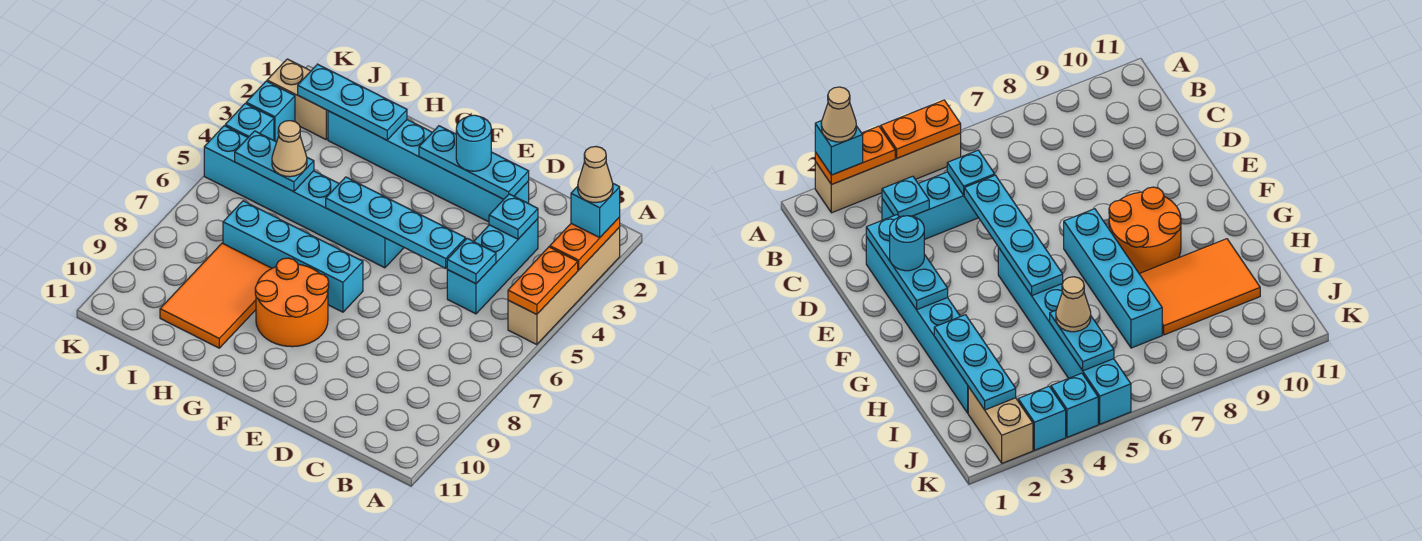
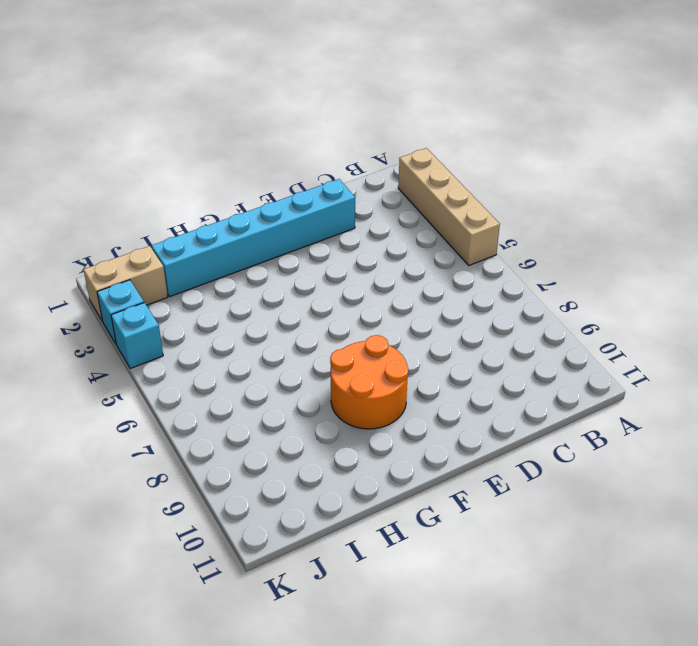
none -> cyan brick C3:C5 level 1
none -> cyan brick F5:K5 level 1
none -> cyan brick F7:I7 level 1

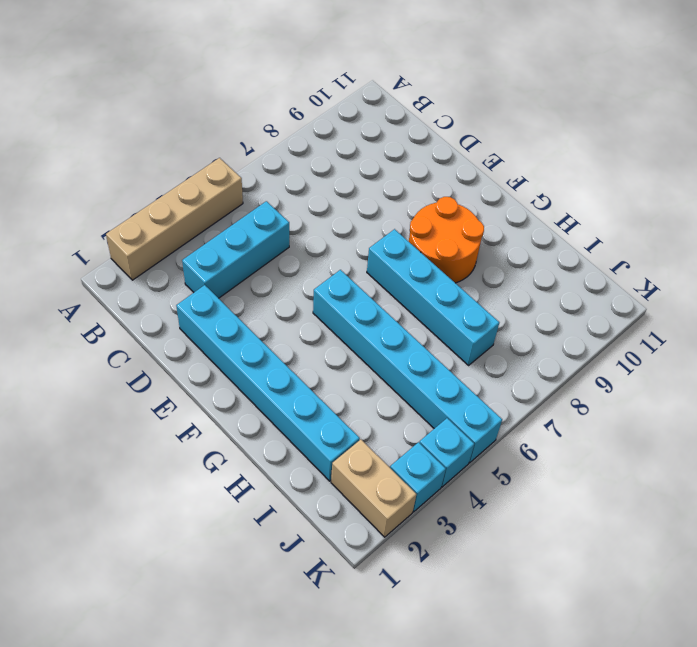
none -> orange tile H8:I10 level 1
none -> orange plate A2:A3 level 2
none -> orange plate A4:A5 level 2

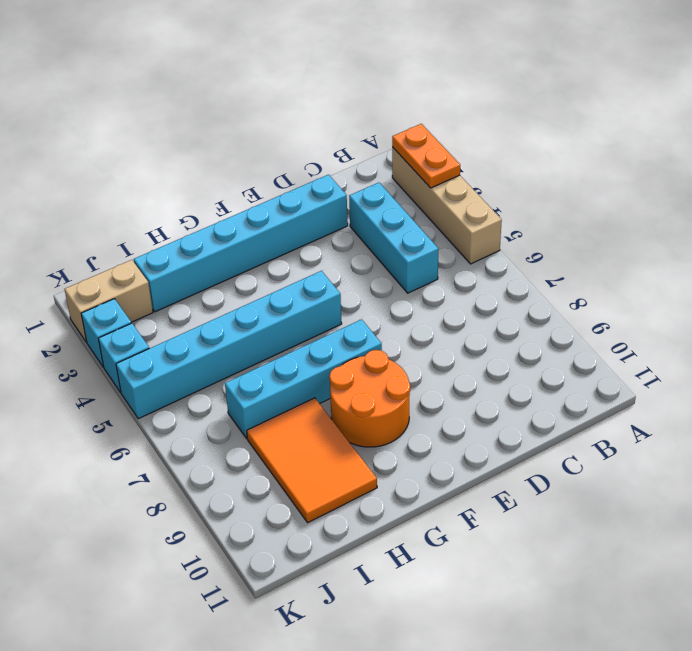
none -> orange plate A4:A5 level 2
none -> cyan plate C3 level 2
none -> cyan plate C5 level 2

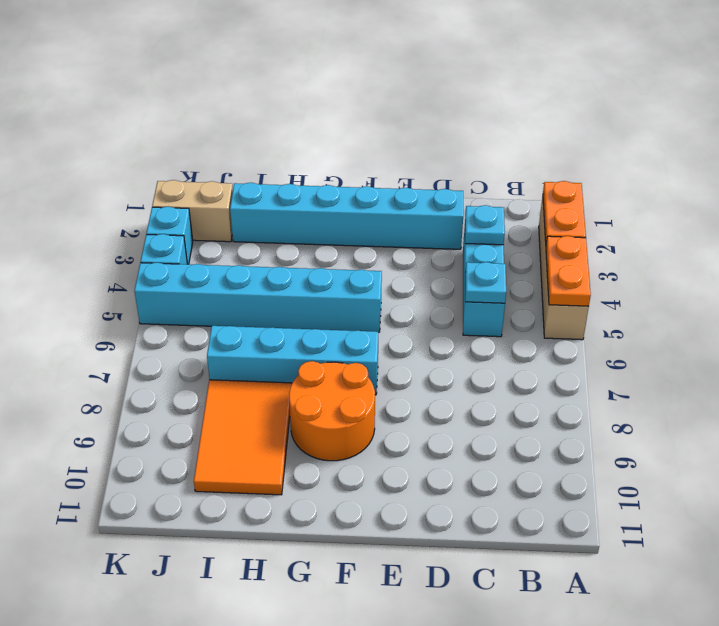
none -> cyan plate D2:F2 level 2
none -> cyan plate D5:G5 level 2
none -> cyan plate H2:J2 level 2

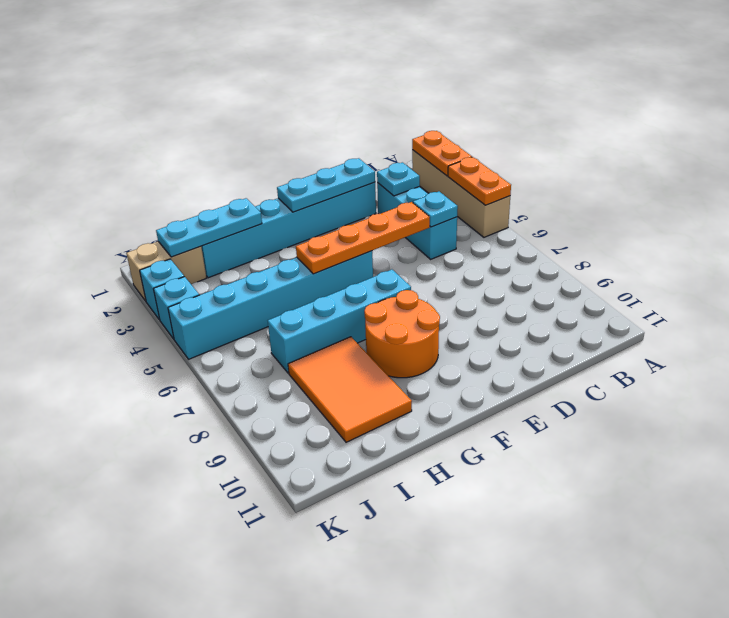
orange plate D5:G5 level 2 -> cyan plate D5:G5 level 2
none -> cyan plate I5:J5 level 2
none -> cyan brick A2 level 3
none -> cyan round brick E2 level 3

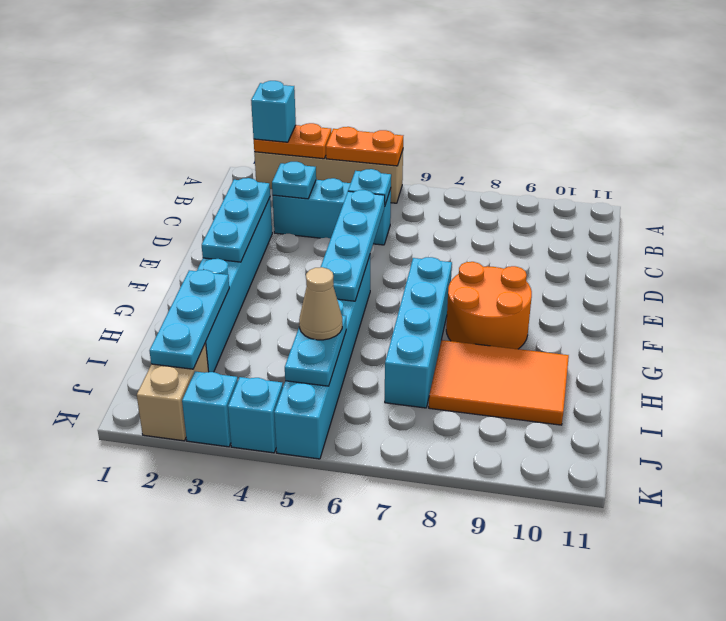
none -> cyan round brick E2 level 3
none -> tan cone A2 level 4

